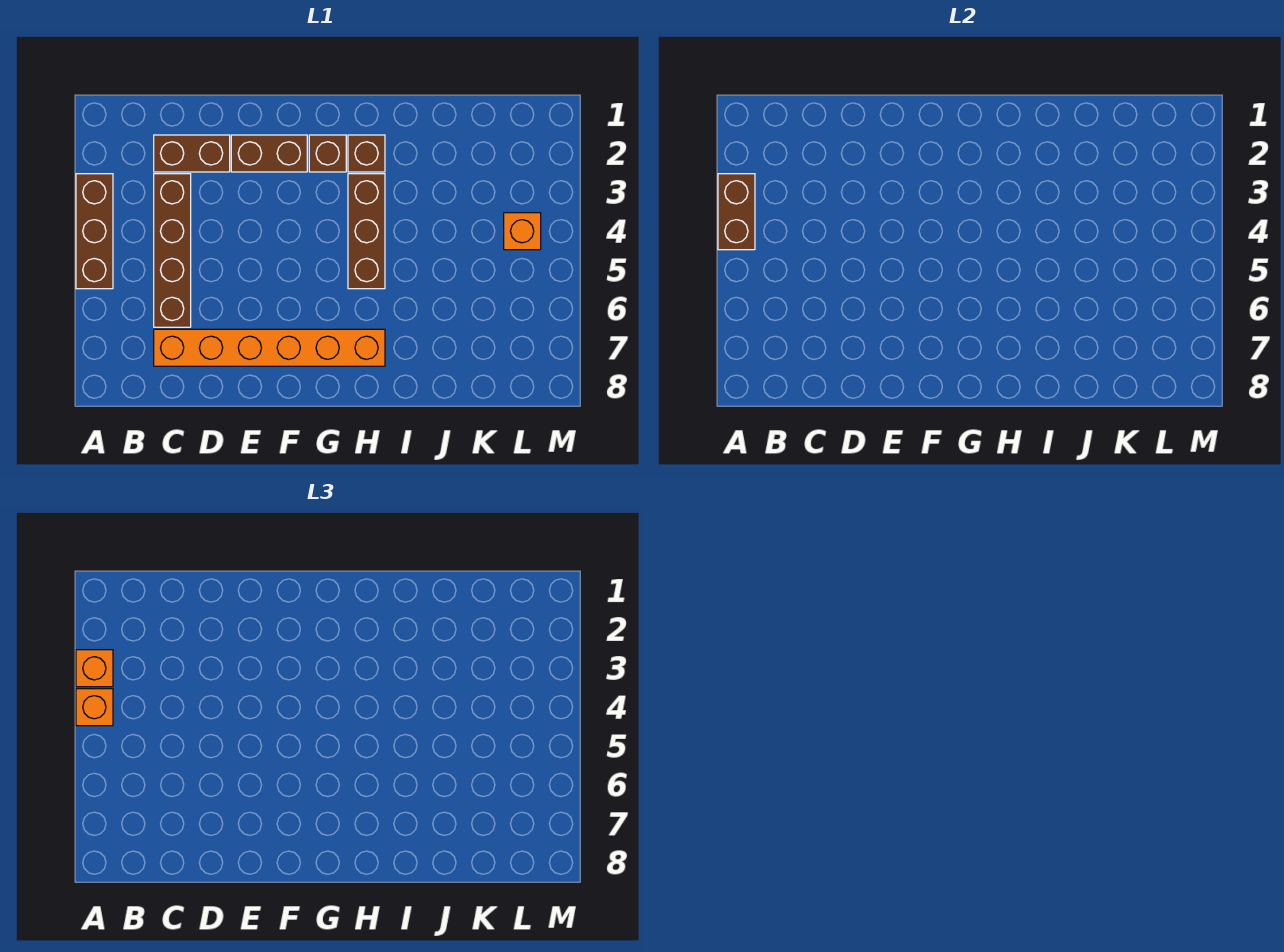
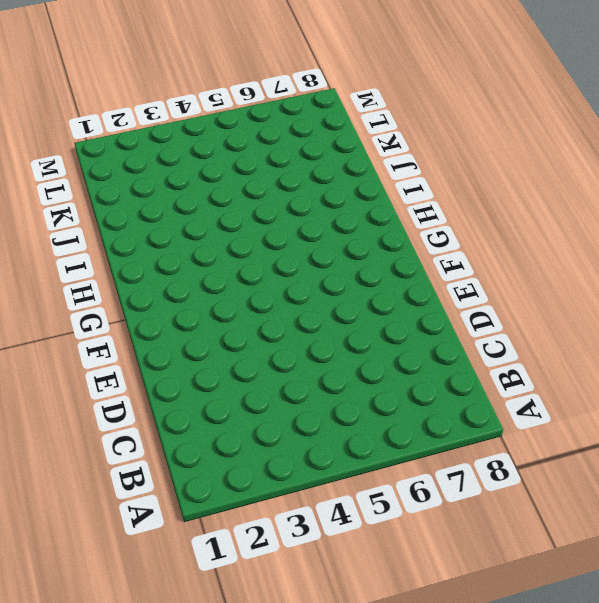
none -> brown brick A3:A5 level 1
none -> brown brick C2:D2 level 1
none -> brown brick C3:C6 level 1

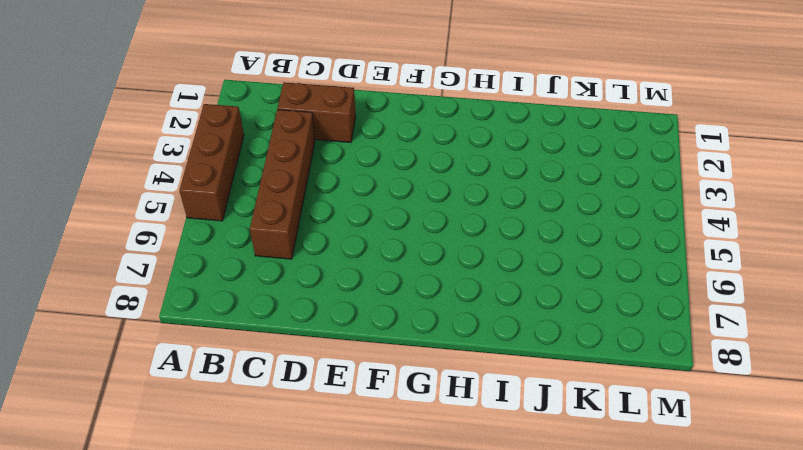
none -> orange brick C7:H7 level 1
none -> brown brick E2:F2 level 1
none -> brown brick G2 level 1

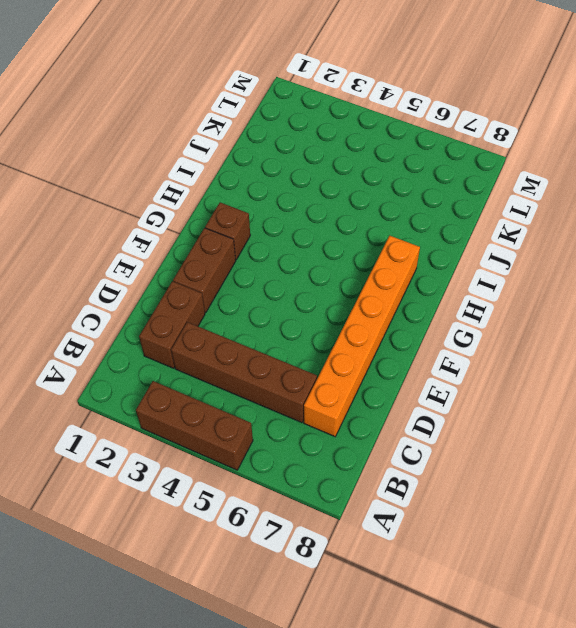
none -> brown brick H2 level 1
none -> brown brick H3:H5 level 1
none -> orange brick L4 level 1

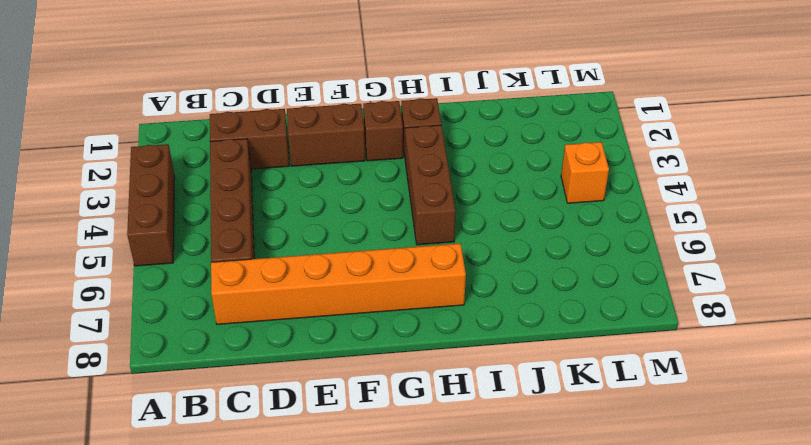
none -> brown brick A3:A4 level 2
none -> orange brick A3 level 3
none -> orange brick A4 level 3

